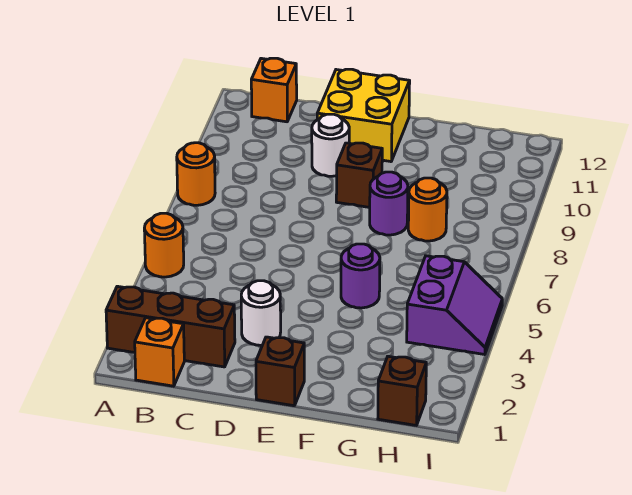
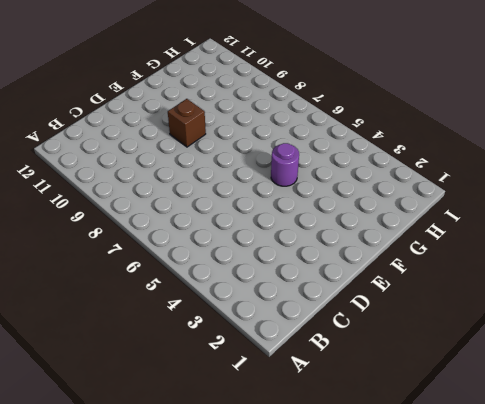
none -> brown brick A2:C2 level 1
none -> orange round brick A5 level 1
none -> orange round brick A8 level 1

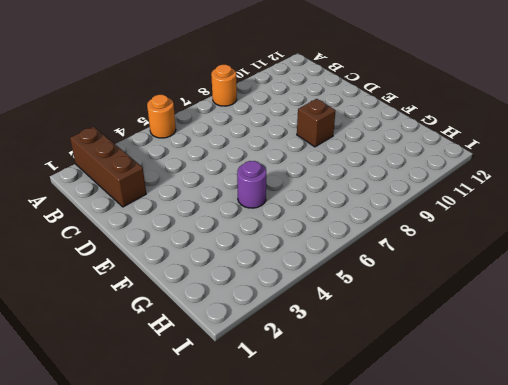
none -> orange brick B1 level 1
none -> orange brick B12 level 1
none -> white round brick D3 level 1

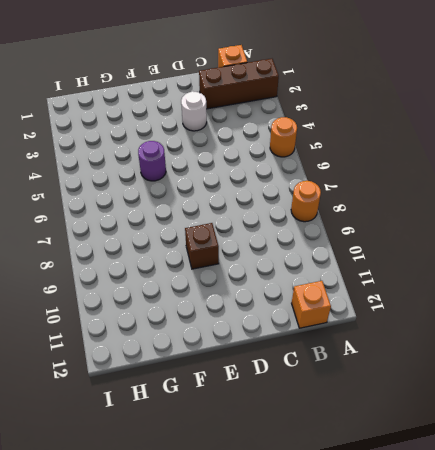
none -> white round brick D10 level 1
none -> yellow brick D11:E12 level 1
none -> brown brick E1 level 1

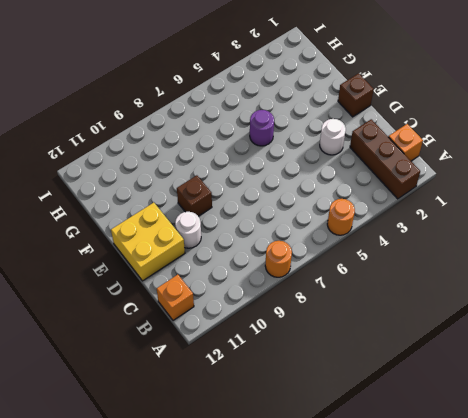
none -> purple round brick F8 level 1
none -> orange round brick G8 level 1
none -> brown brick H1 level 1

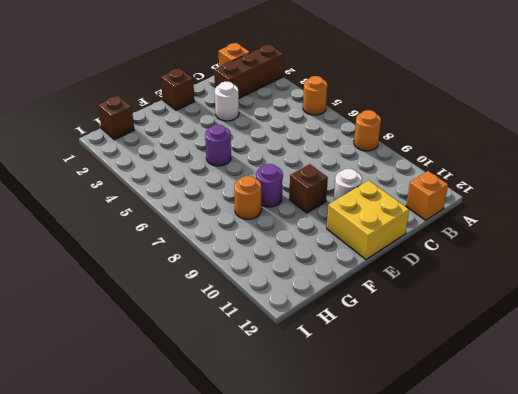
none -> purple slope H4:I5 level 1 top H

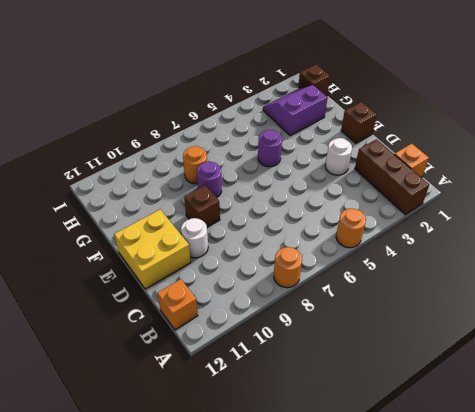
purple slope G2:H3 level 1 top G -> purple slope H4:I5 level 1 top H

